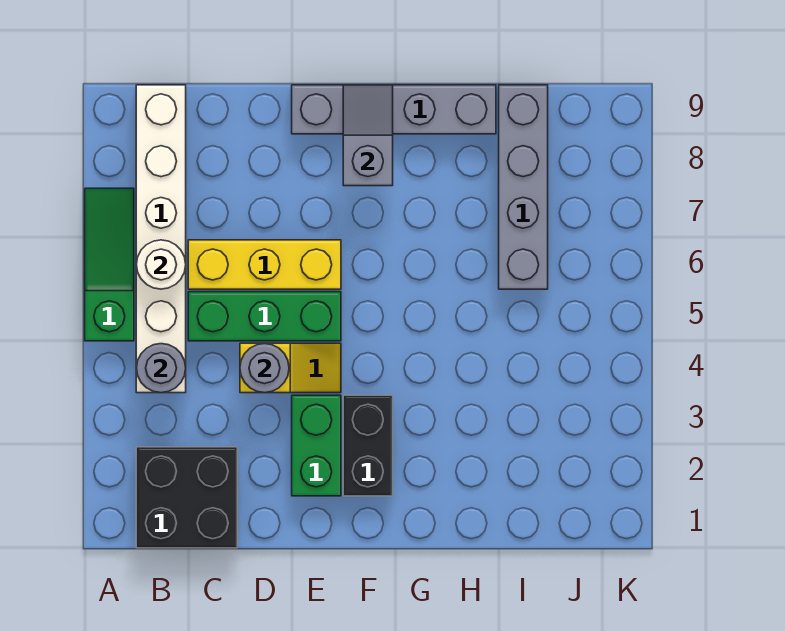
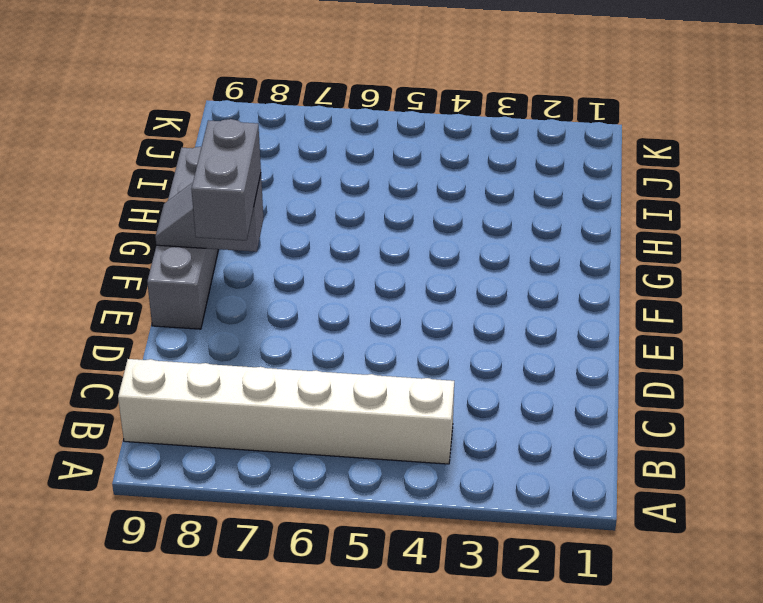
grey brick E8:F8 level 3 -> none
none -> green slope A5:A7 level 1 top 5
none -> black brick B1:C2 level 1
none -> green brick C5:E5 level 1

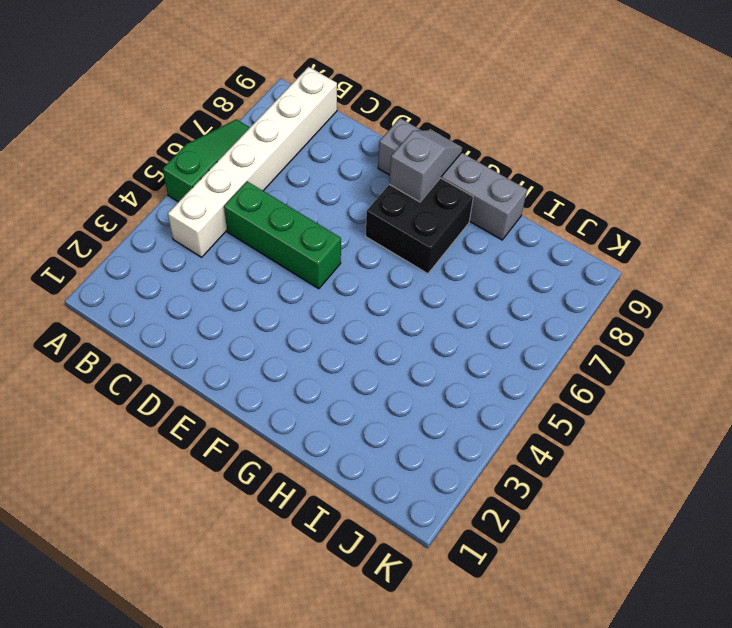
black brick F7:G8 level 1 -> black brick B1:C2 level 1
none -> yellow brick C6:E6 level 1
none -> yellow slope D4:E4 level 1 top D
none -> green brick E2:E3 level 1

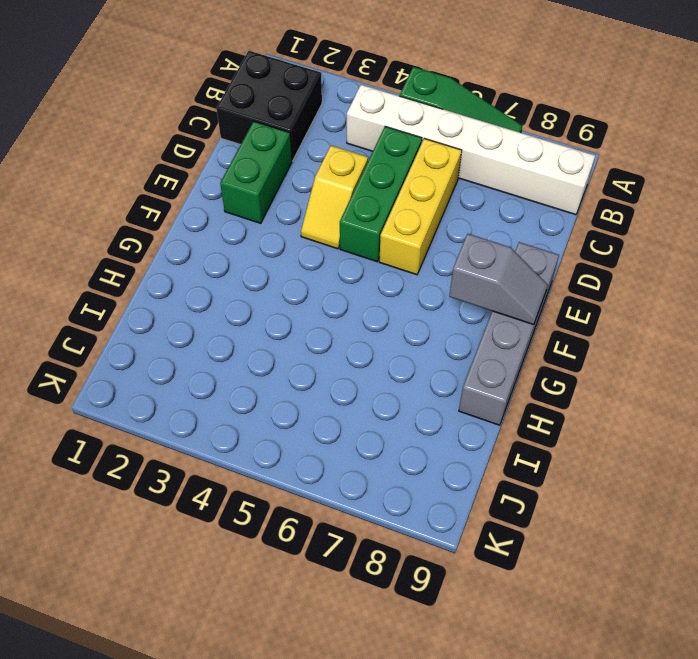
green brick D2:E2 level 1 -> green brick E2:E3 level 1
none -> black brick F2:F3 level 1
none -> grey brick I6:I9 level 1
none -> grey round brick B4 level 2

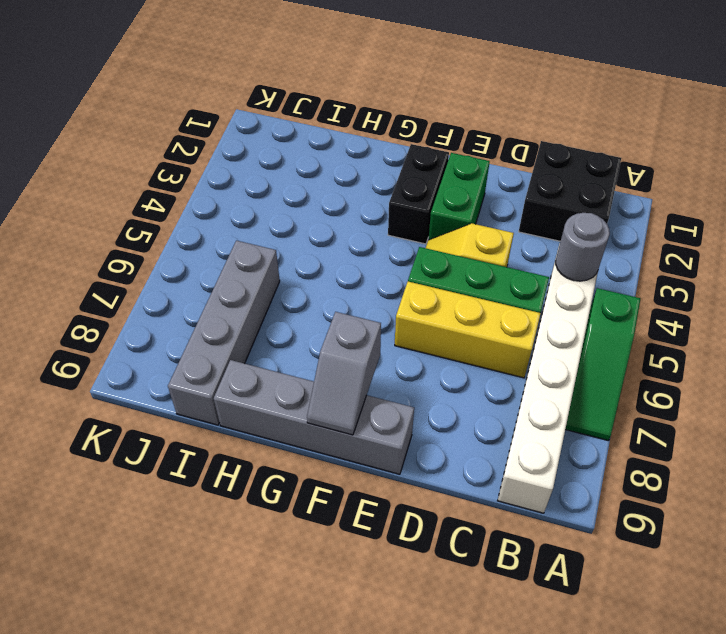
none -> white round brick B6 level 2
none -> grey round brick D4 level 2

